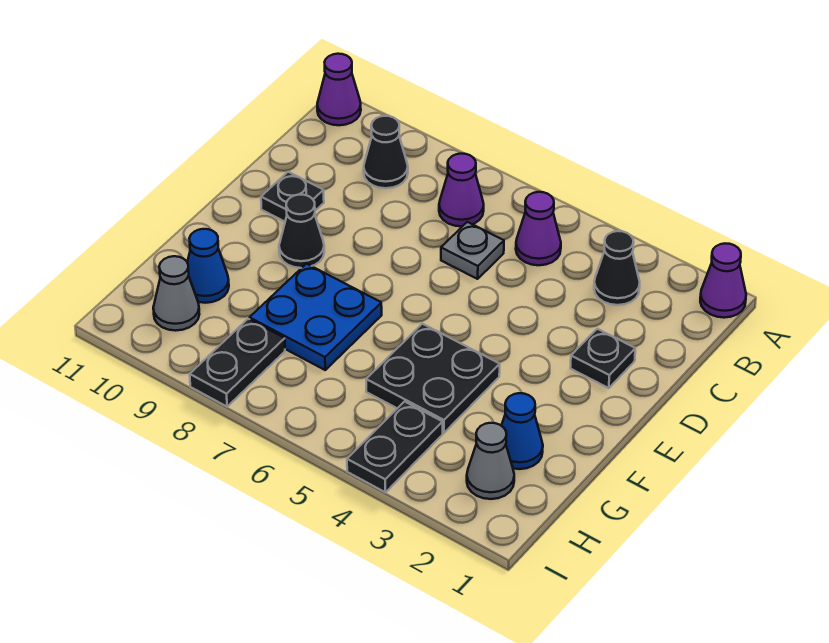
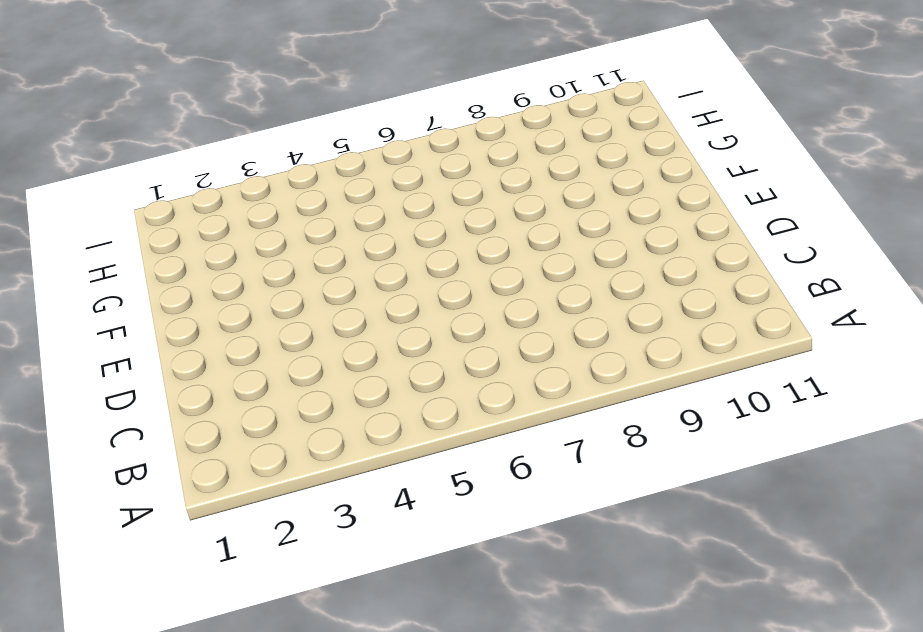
none -> purple cone A1 level 1
none -> purple cone A11 level 1
none -> black cone B3 level 1

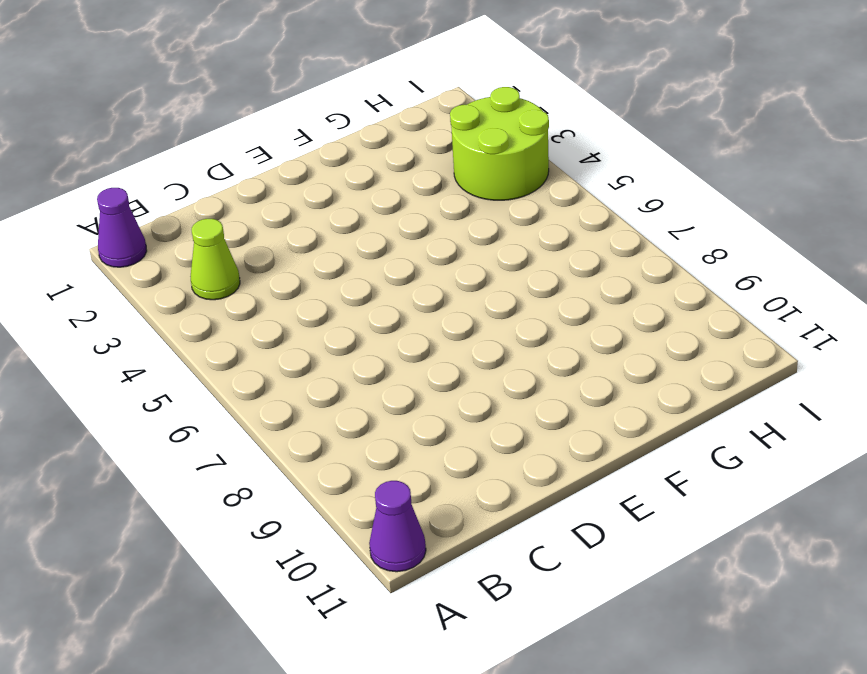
lime cone B3 level 1 -> black cone B3 level 1
lime round brick H3:I4 level 1 -> black plate H4:I4 level 1
none -> purple cone B5 level 1
none -> purple cone B7 level 1
none -> black cone B9 level 1

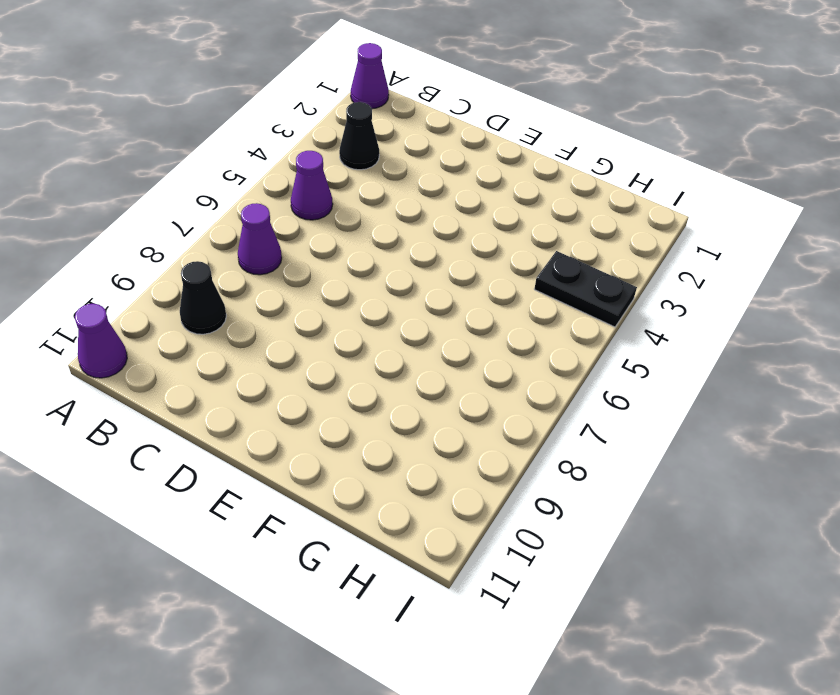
none -> grey plate C6 level 1
none -> black plate D2 level 1
none -> black plate D10 level 1

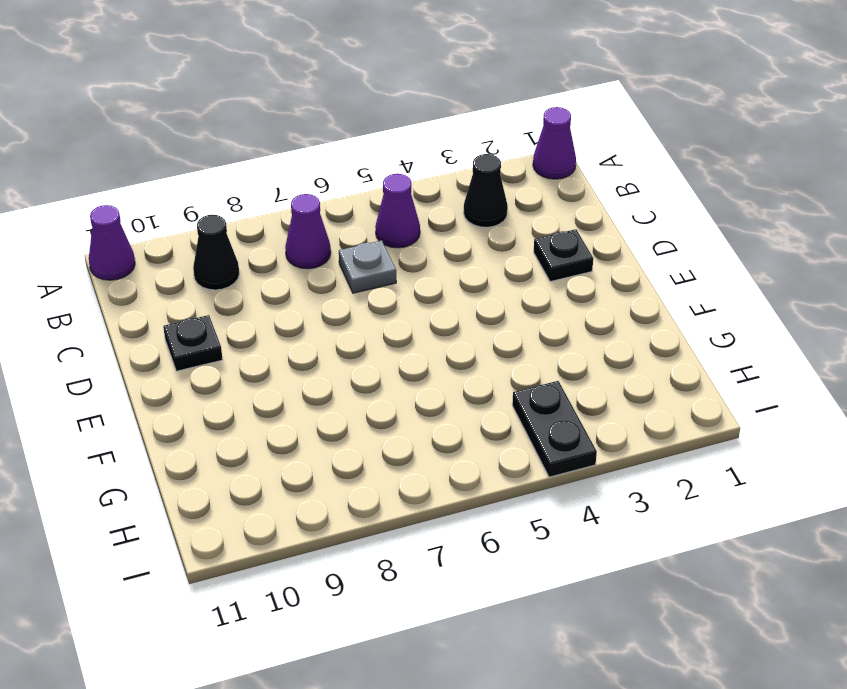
none -> black cone E9 level 1
none -> black plate F4:G5 level 1
none -> blue plate F7:G8 level 1

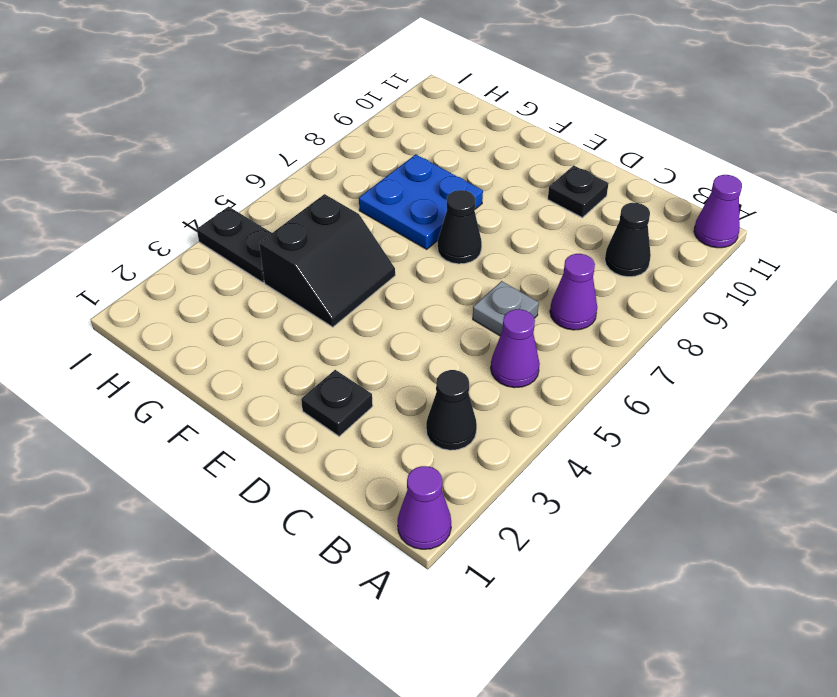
black cone E7 level 1 -> black cone E9 level 1
black slope F4:G5 level 1 top G -> black plate F4:G5 level 1
none -> blue cone G2 level 1
none -> blue cone G10 level 1
none -> grey cone H2 level 1

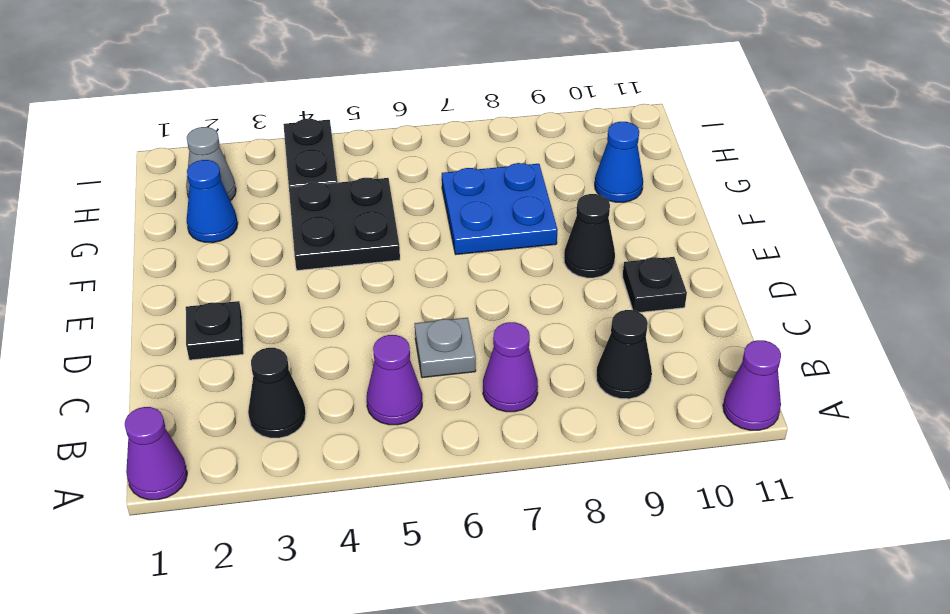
none -> black plate H8:I8 level 1
none -> grey cone H10 level 1

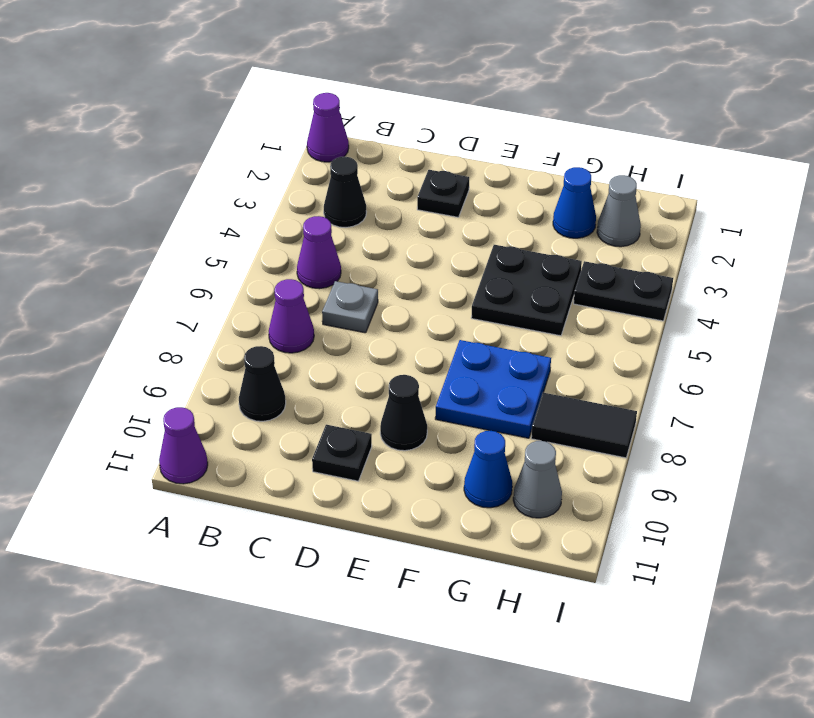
black tile H8:I8 level 1 -> black plate H8:I8 level 1

